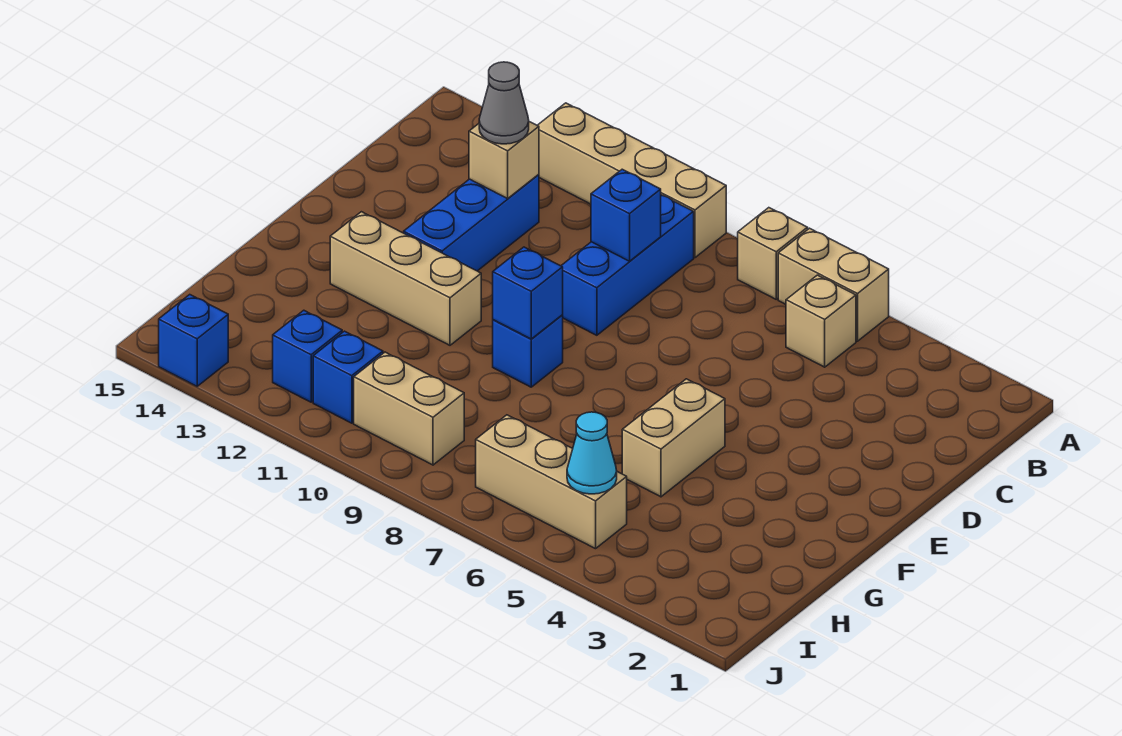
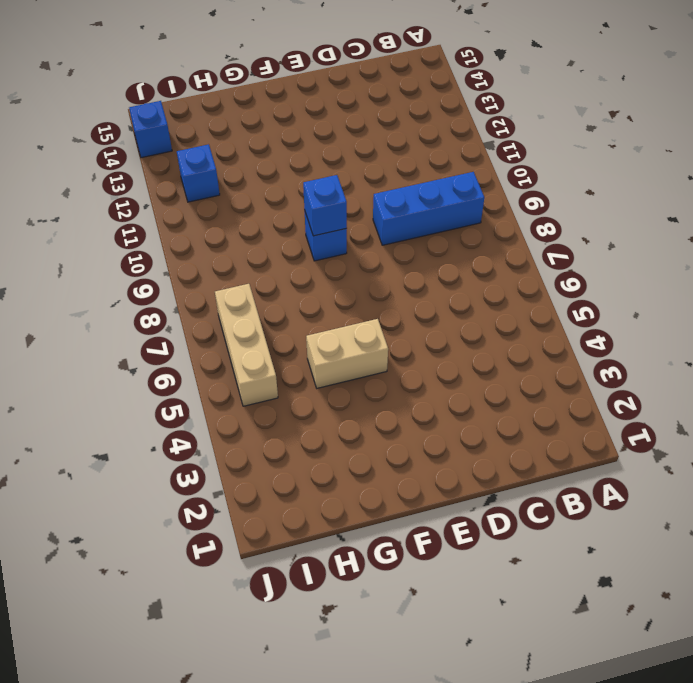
none -> tan brick A5:A6 level 1
none -> tan brick A7 level 1
none -> tan brick A9:A12 level 1

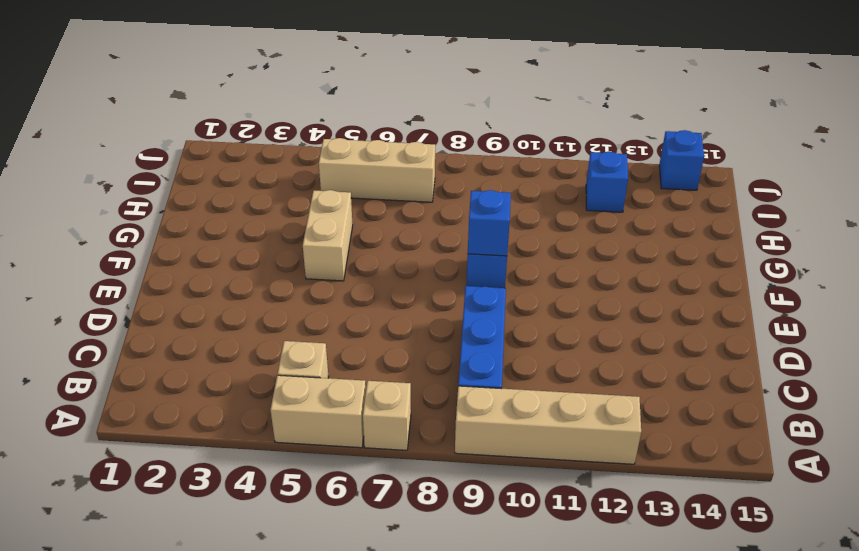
none -> blue brick C12:E12 level 1
none -> tan brick F11:F13 level 1
none -> tan brick I9:I10 level 1

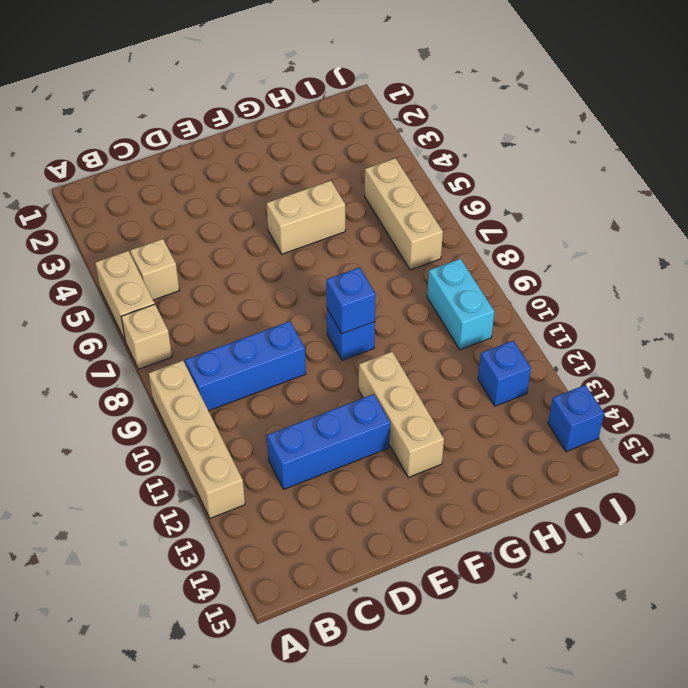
cyan brick I9:I10 level 1 -> tan brick I9:I10 level 1
none -> blue brick I11 level 1
none -> blue brick C9 level 2
none -> tan brick C12 level 2

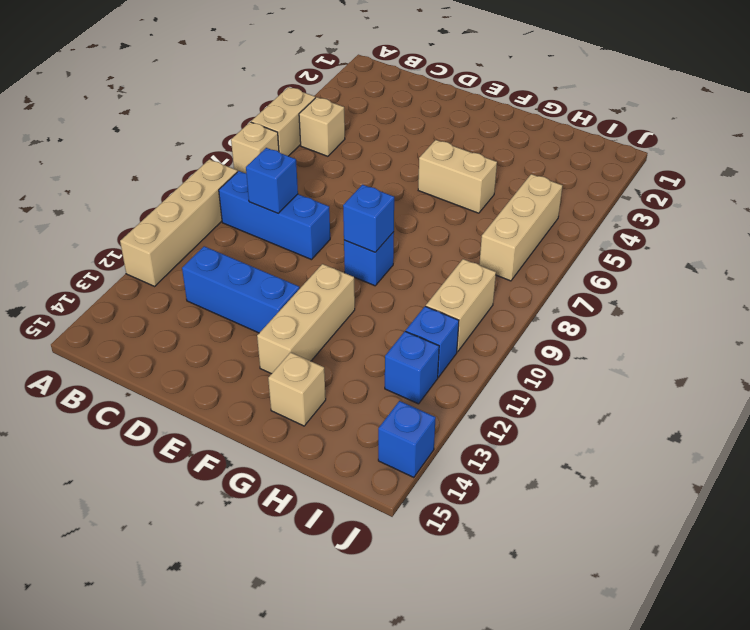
tan brick G14 level 1 -> tan brick C12 level 2
none -> cyan cone I5 level 2
none -> grey cone C12 level 3

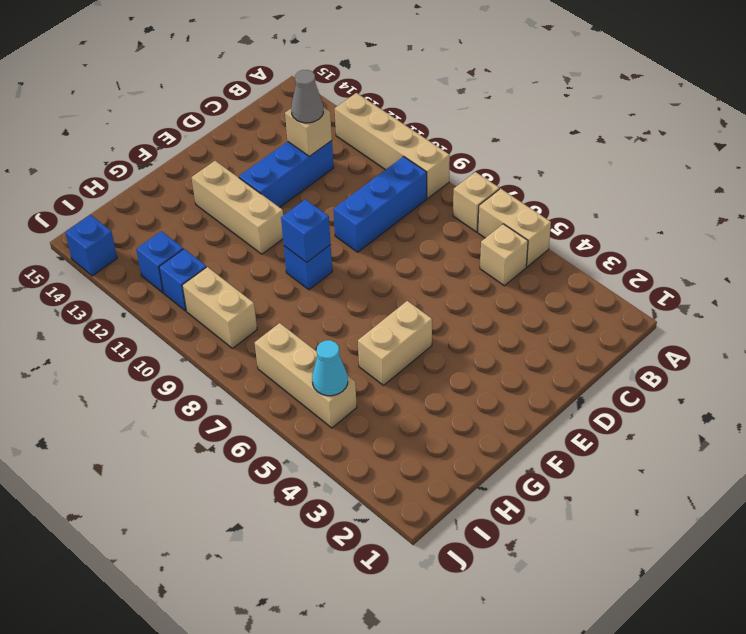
none -> blue brick C9 level 2

